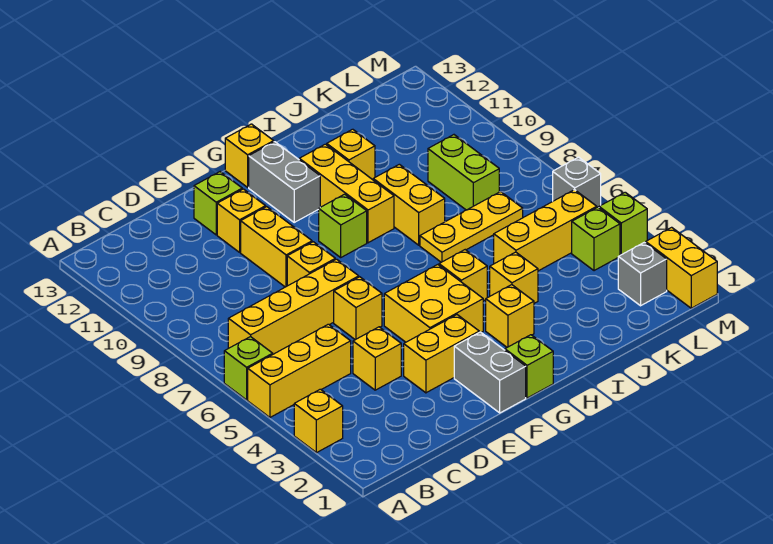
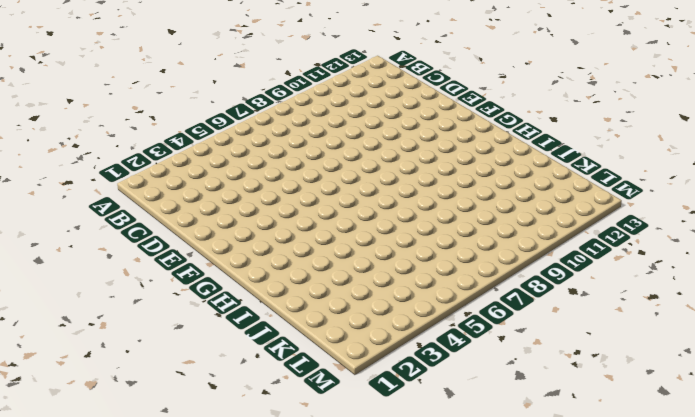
none -> yellow brick A3 level 1
none -> yellow brick A5:C5 level 1
none -> lime brick A6 level 1
none -> yellow brick B7:E7 level 1

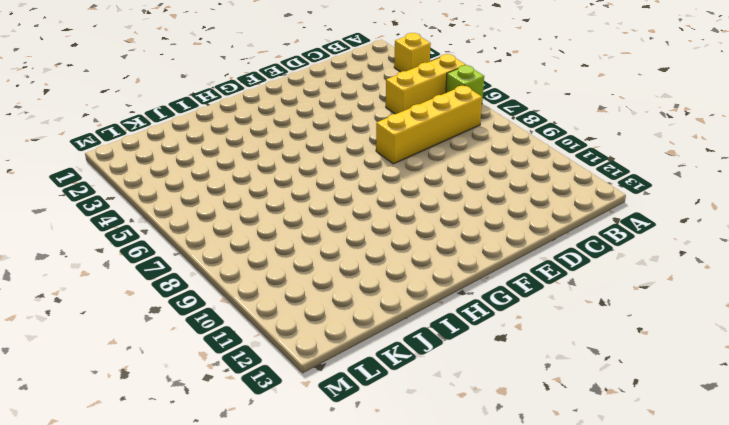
none -> yellow brick D4 level 1
none -> yellow brick E3:F3 level 1
none -> yellow brick E6 level 1
none -> yellow brick E8 level 1

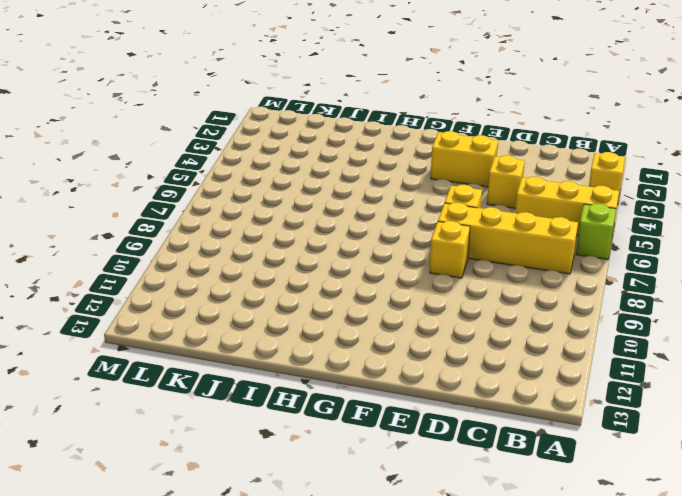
none -> yellow brick E9:E10 level 1
none -> yellow brick E11 level 1
none -> lime brick E12 level 1
none -> grey brick F1:F2 level 1

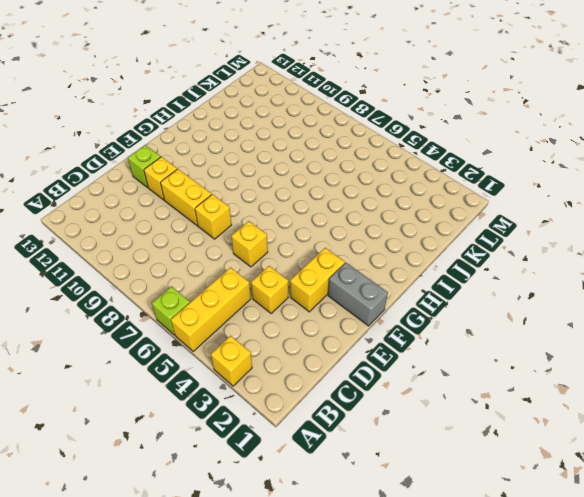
none -> yellow brick B7:E7 level 1
none -> yellow brick F4:G5 level 1
none -> lime brick G1 level 1
none -> lime brick G9 level 1

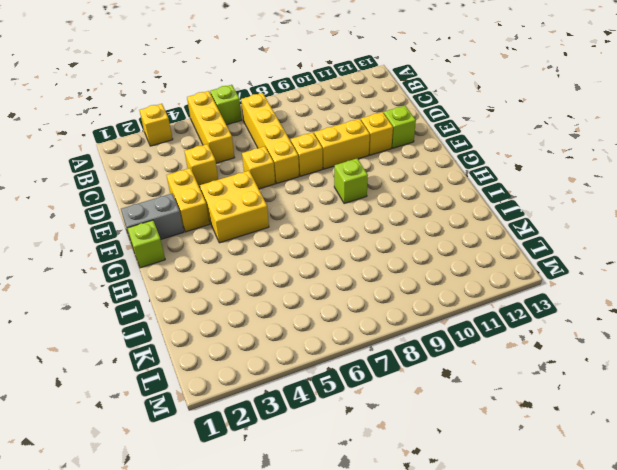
none -> grey brick G11:G12 level 1
none -> yellow brick G13 level 1
none -> yellow brick H3 level 1
none -> yellow brick H5 level 1

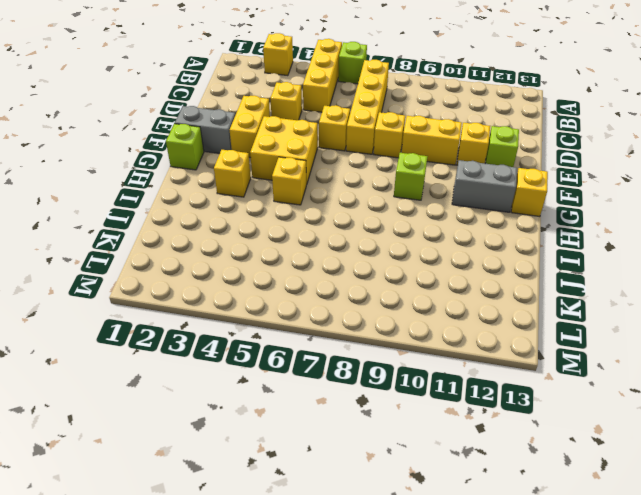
none -> yellow brick H9:H11 level 1
none -> yellow brick I4 level 1
none -> yellow plate I7:K7 level 1
none -> yellow brick I8:I9 level 1

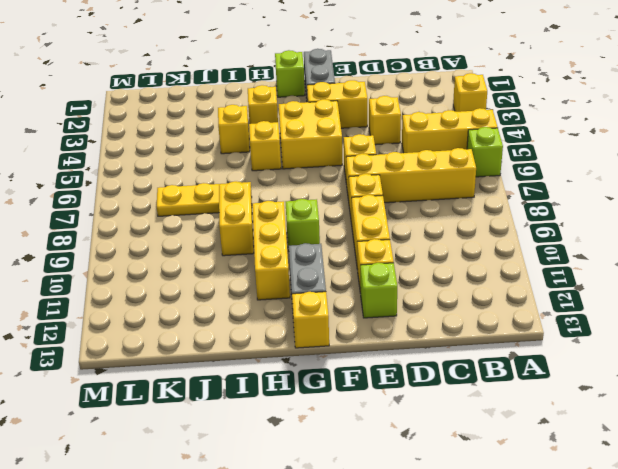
none -> yellow brick I11 level 1
none -> yellow brick J5:L5 level 1
none -> lime brick K8:K9 level 1
none -> grey brick L2 level 1

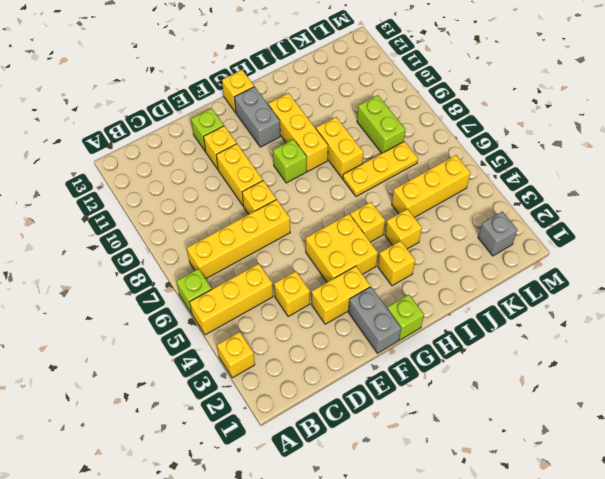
none -> yellow brick E6 level 1
none -> yellow brick I11 level 1
none -> lime brick L4 level 1
none -> yellow brick M1:M2 level 1

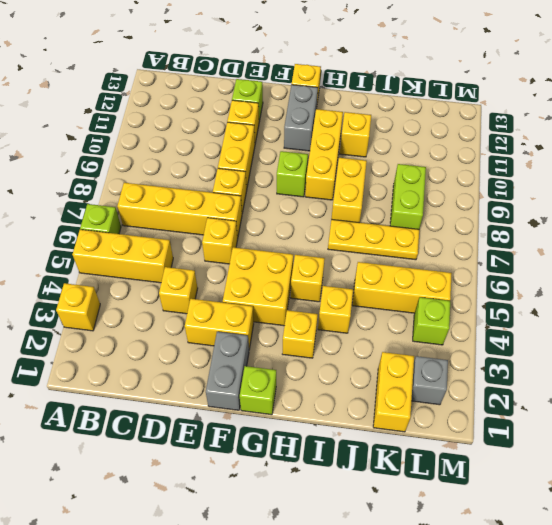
yellow brick K1:K2 level 1 -> yellow brick M1:M2 level 1
none -> lime brick M4 level 1
none -> grey brick M6 level 1

